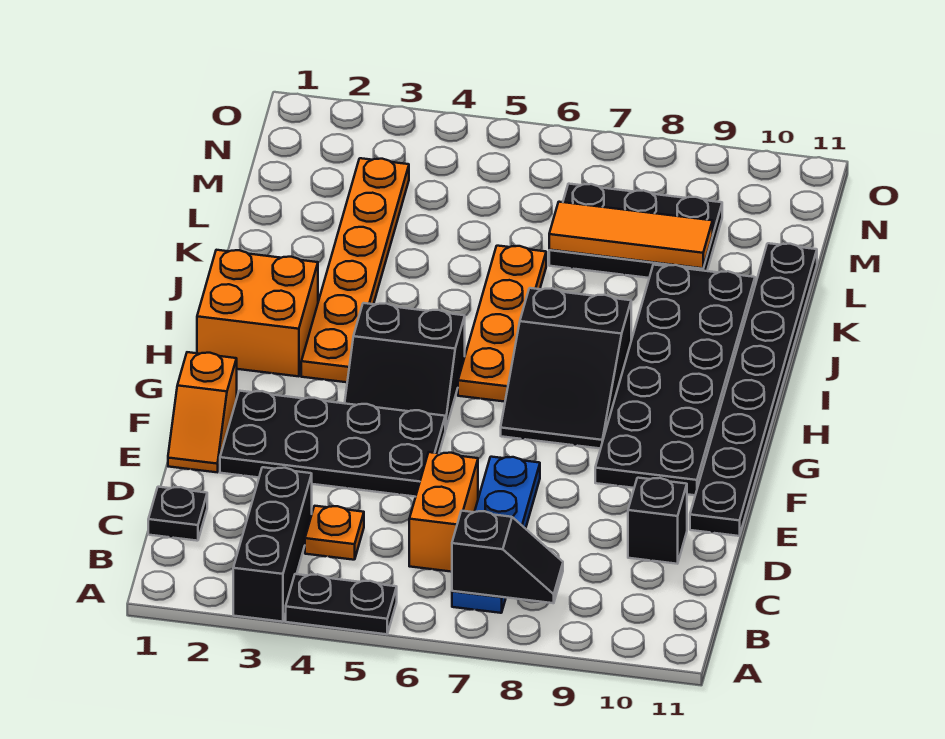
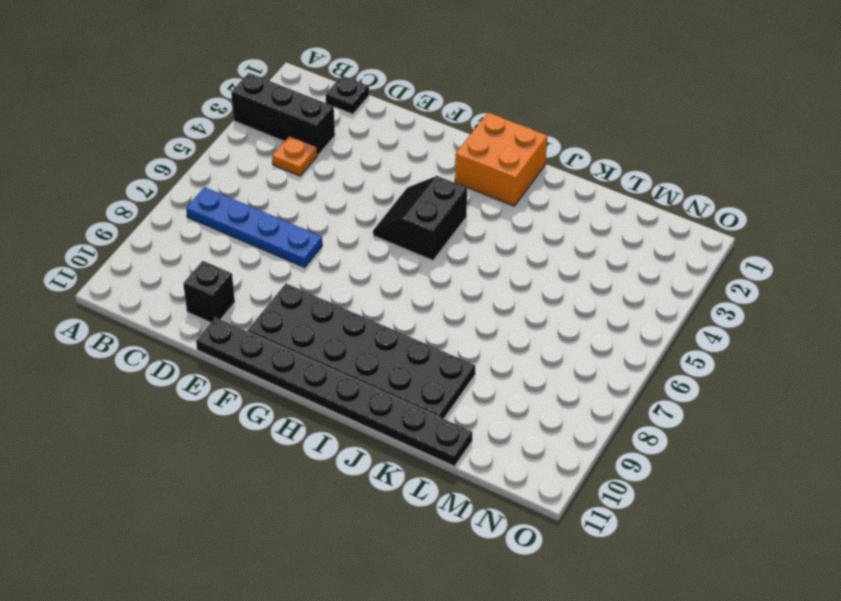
none -> black plate A4:A5 level 1
none -> orange brick C6:D6 level 1
none -> orange slope E1:F1 level 1 top F

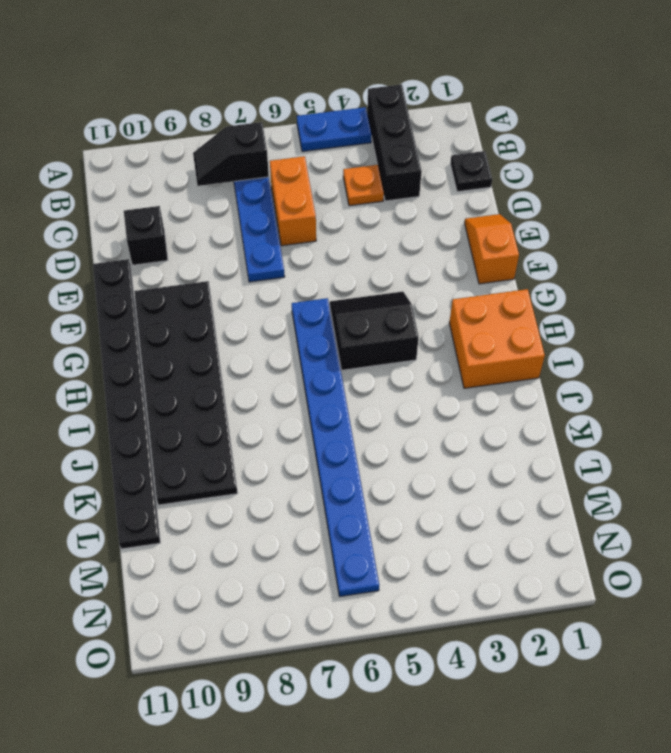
blue plate A4:A5 level 1 -> black plate A4:A5 level 1
blue plate G6:N6 level 1 -> orange plate H6:K6 level 1
none -> black plate E2:F5 level 1
none -> black slope G7:I8 level 1 top I
none -> orange plate H3:M3 level 1

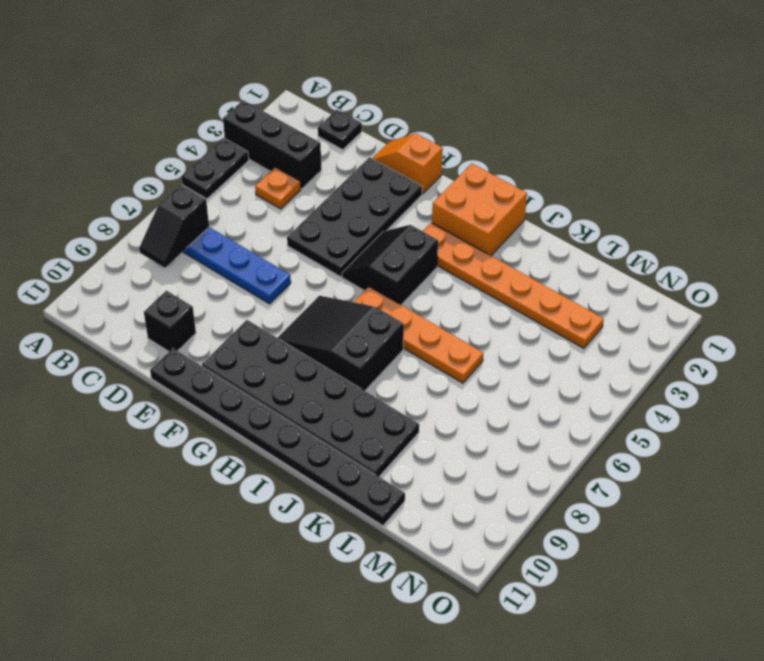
none -> orange brick C6:D6 level 1
none -> black plate L7:M9 level 1
none -> orange tile L7:L9 level 2

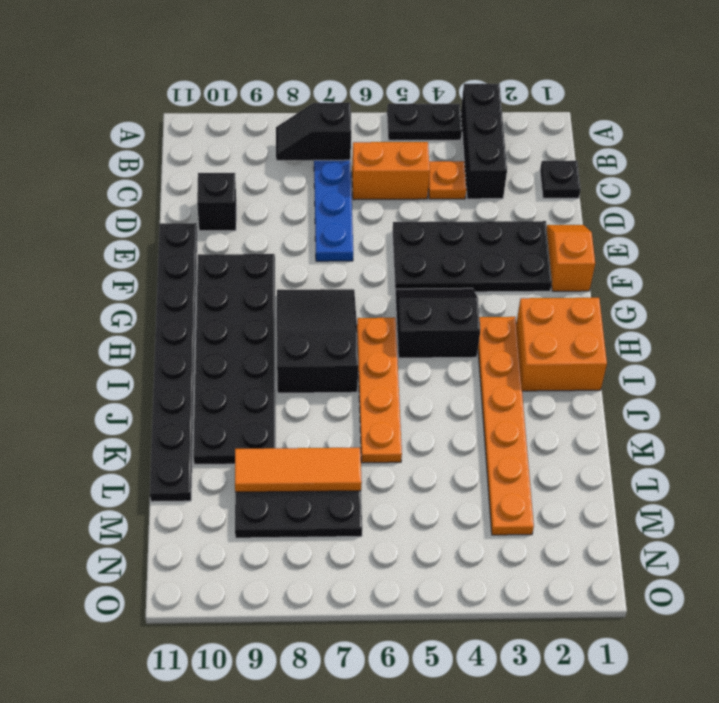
orange brick C5:C6 level 1 -> orange brick C6:D6 level 1

